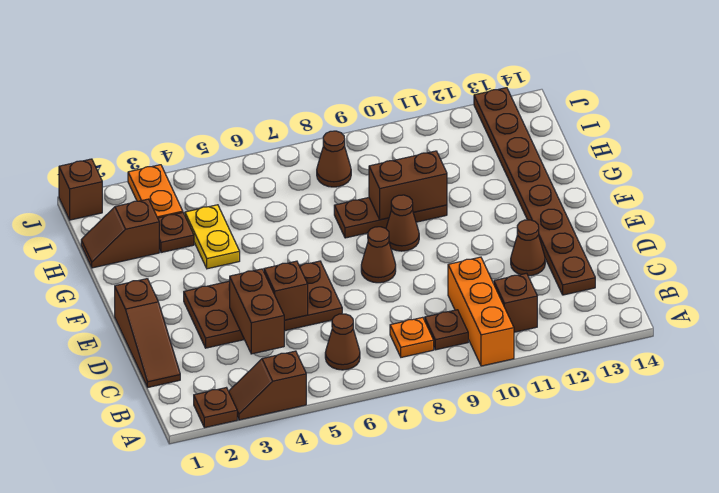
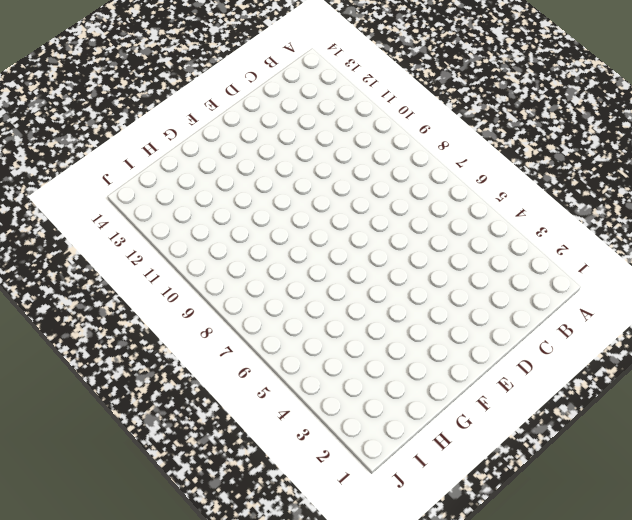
none -> brown plate A2 level 1
none -> brown slope A3:A4 level 1 top 4
none -> orange brick A10:C10 level 1

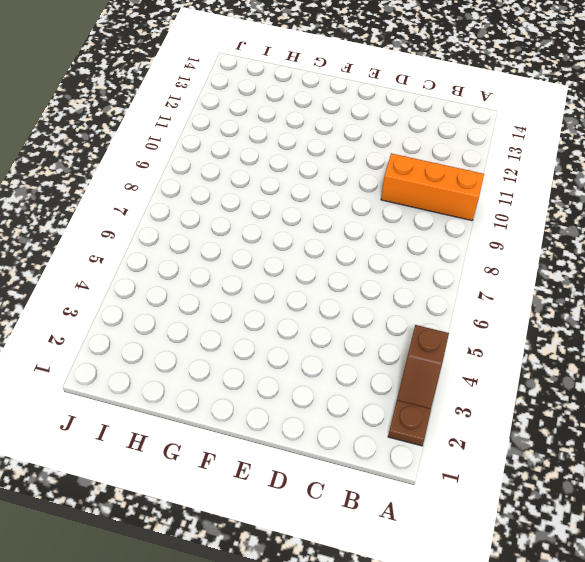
none -> brown cone B6 level 1
none -> orange plate B8 level 1
none -> brown plate B9 level 1

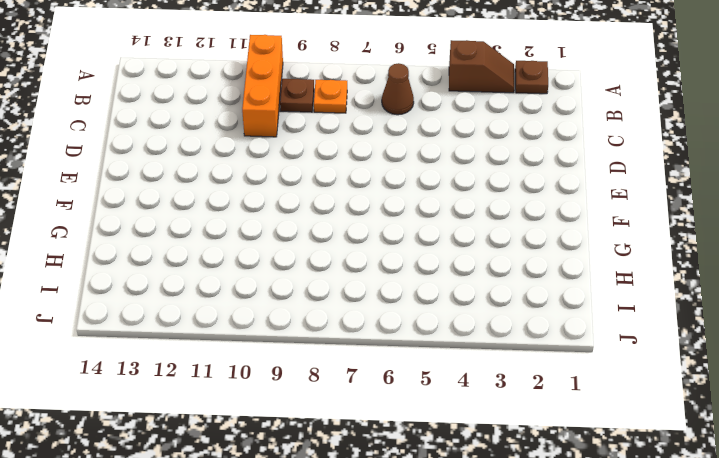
none -> brown brick B11 level 1
none -> brown slope C1:E1 level 1 top E
none -> brown plate C13:J13 level 1

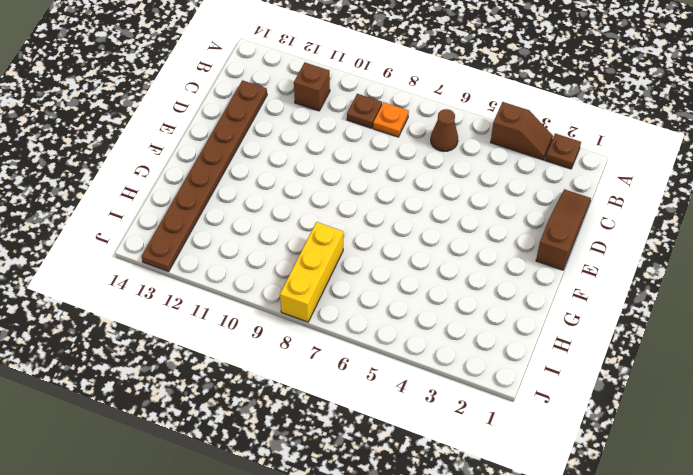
yellow brick H8:J8 level 1 -> brown cone I8 level 1
none -> orange brick A10:C10 level 1
none -> brown plate D3:E6 level 1
none -> brown cone D12 level 1

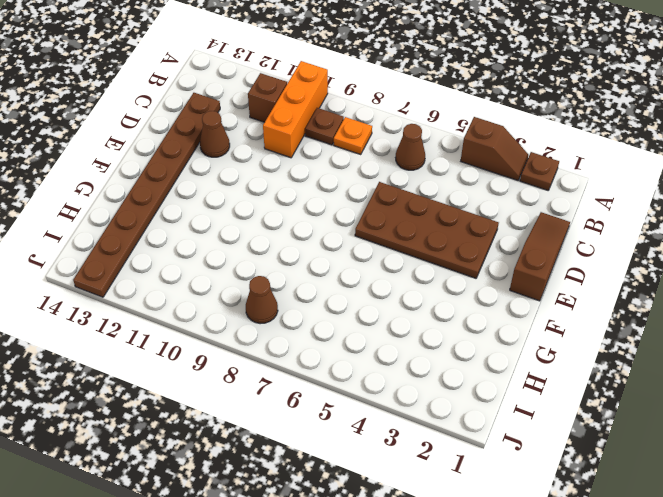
none -> brown cone E8 level 1
none -> brown cone F9 level 1
none -> yellow plate G4:H4 level 1

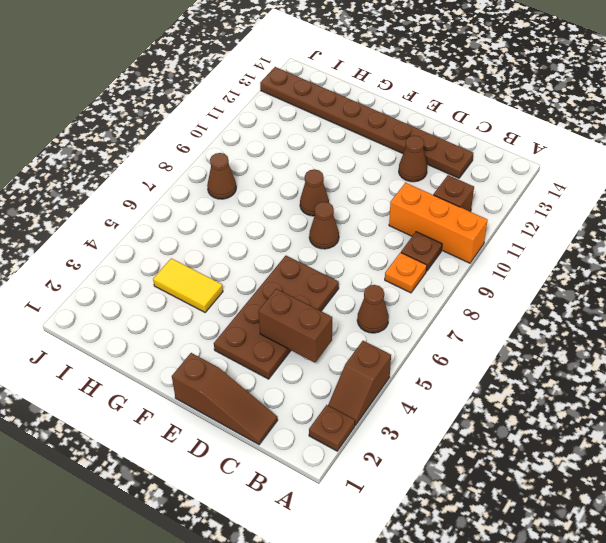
yellow tile G4:H4 level 1 -> yellow plate G4:H4 level 1
none -> brown plate G8:G10 level 1
none -> brown slope H1:H2 level 1 top 2
none -> brown plate H3 level 1

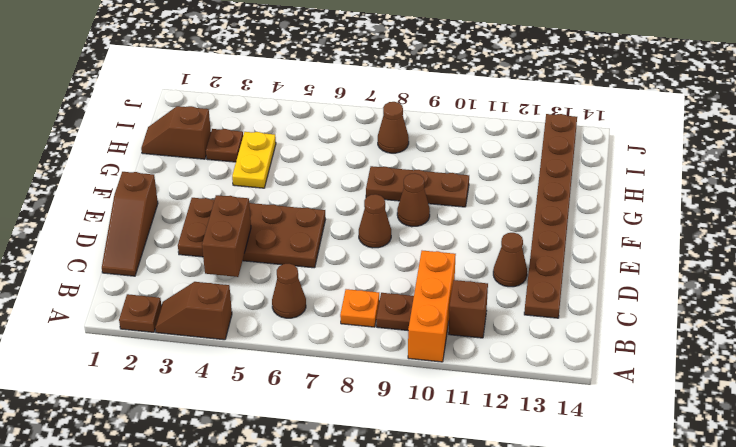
none -> orange plate I3:J3 level 1
none -> brown brick J1 level 1
none -> brown brick D5 level 2

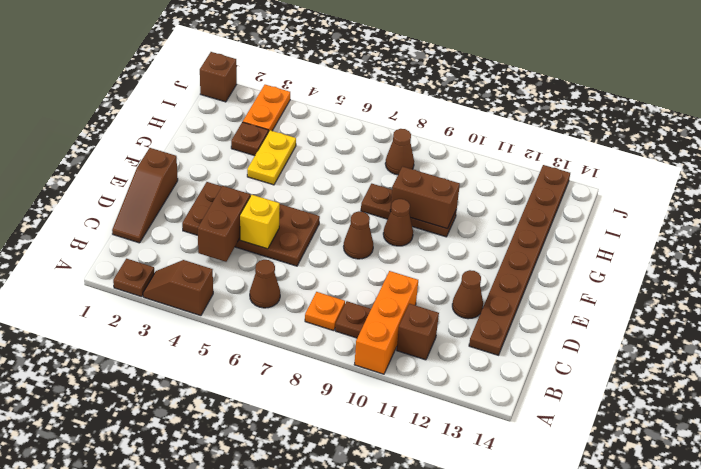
yellow brick D5 level 2 -> brown brick D5 level 2
none -> brown slope H1:H2 level 1 top 2

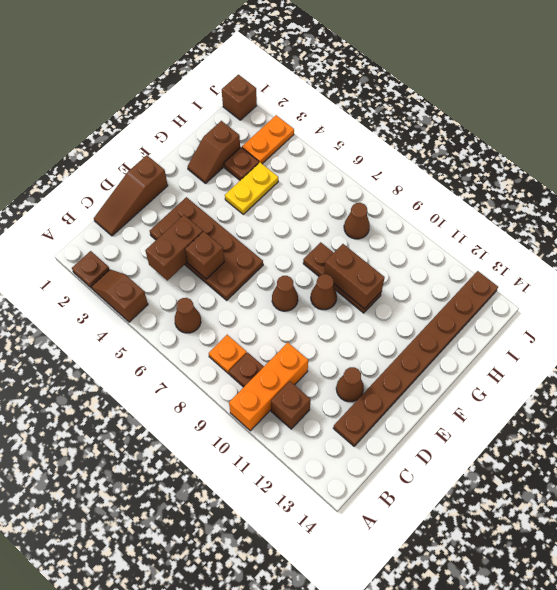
brown slope G2:H2 level 1 top H -> brown slope H1:H2 level 1 top 2

